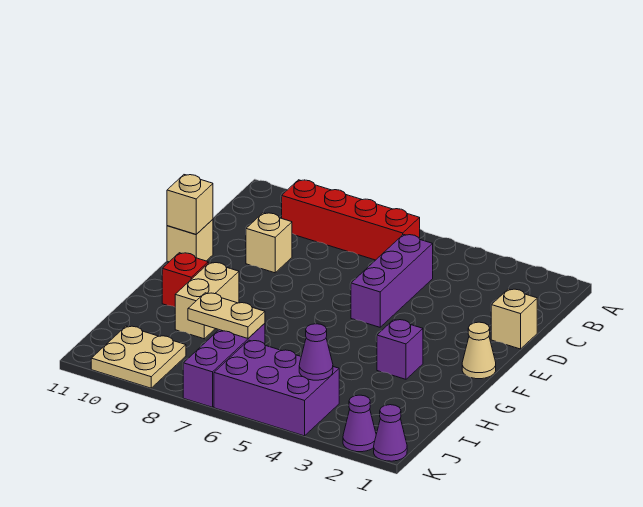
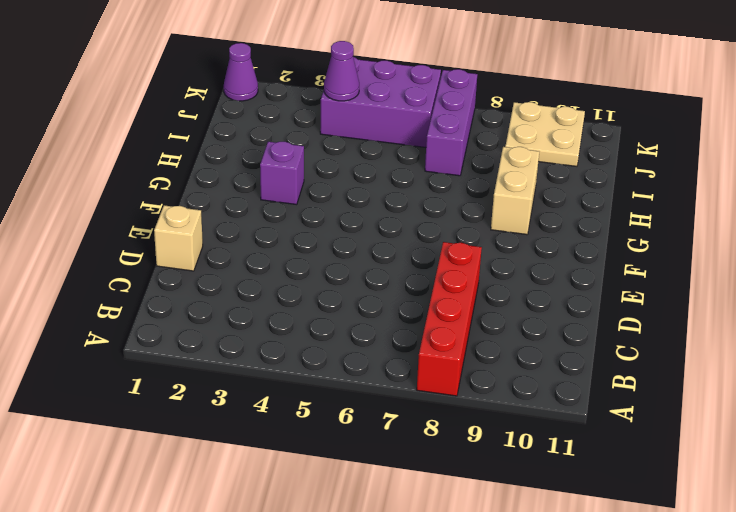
red brick A8:D8 level 1 -> red brick B6:B9 level 1
none -> purple brick C5:E5 level 1
none -> tan brick D9 level 1
none -> tan brick E11 level 1

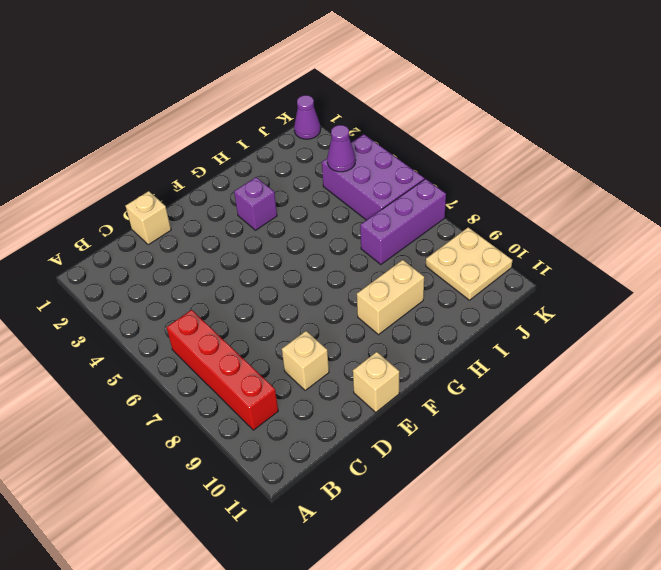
none -> purple brick C5:E5 level 1
none -> tan cone F1 level 1
none -> red brick G10 level 1

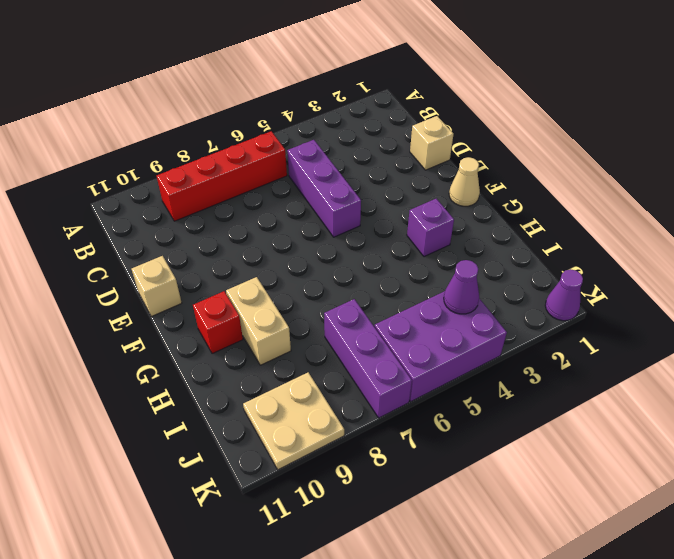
none -> tan brick D9 level 1
none -> purple cone K2 level 1
none -> tan brick E11 level 2

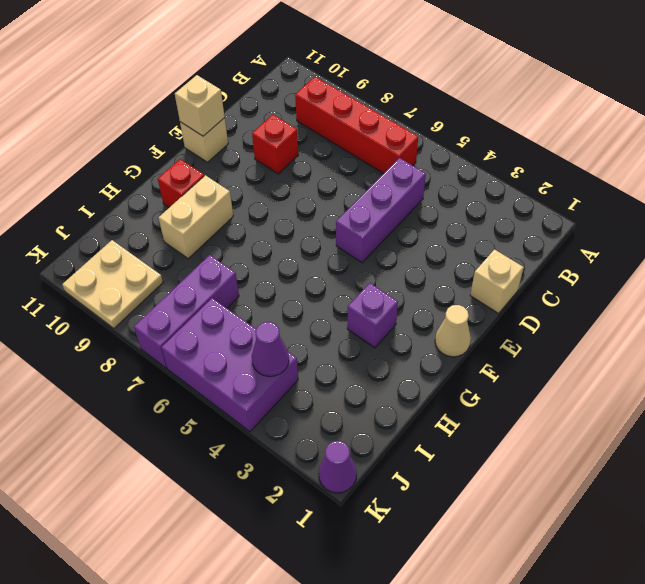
red brick D9 level 1 -> tan brick D9 level 1
none -> purple cone K2 level 1
none -> tan plate I7:I8 level 2

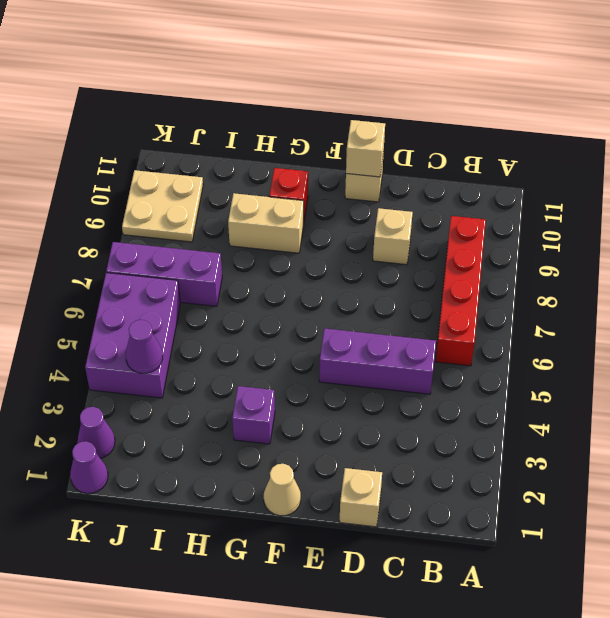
none -> tan plate I7:I8 level 2

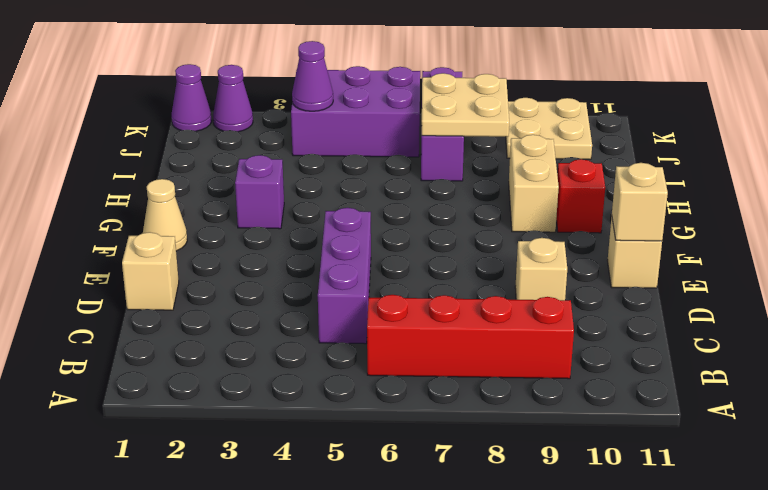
tan plate I7:J8 level 2 -> tan plate I7:I8 level 2

